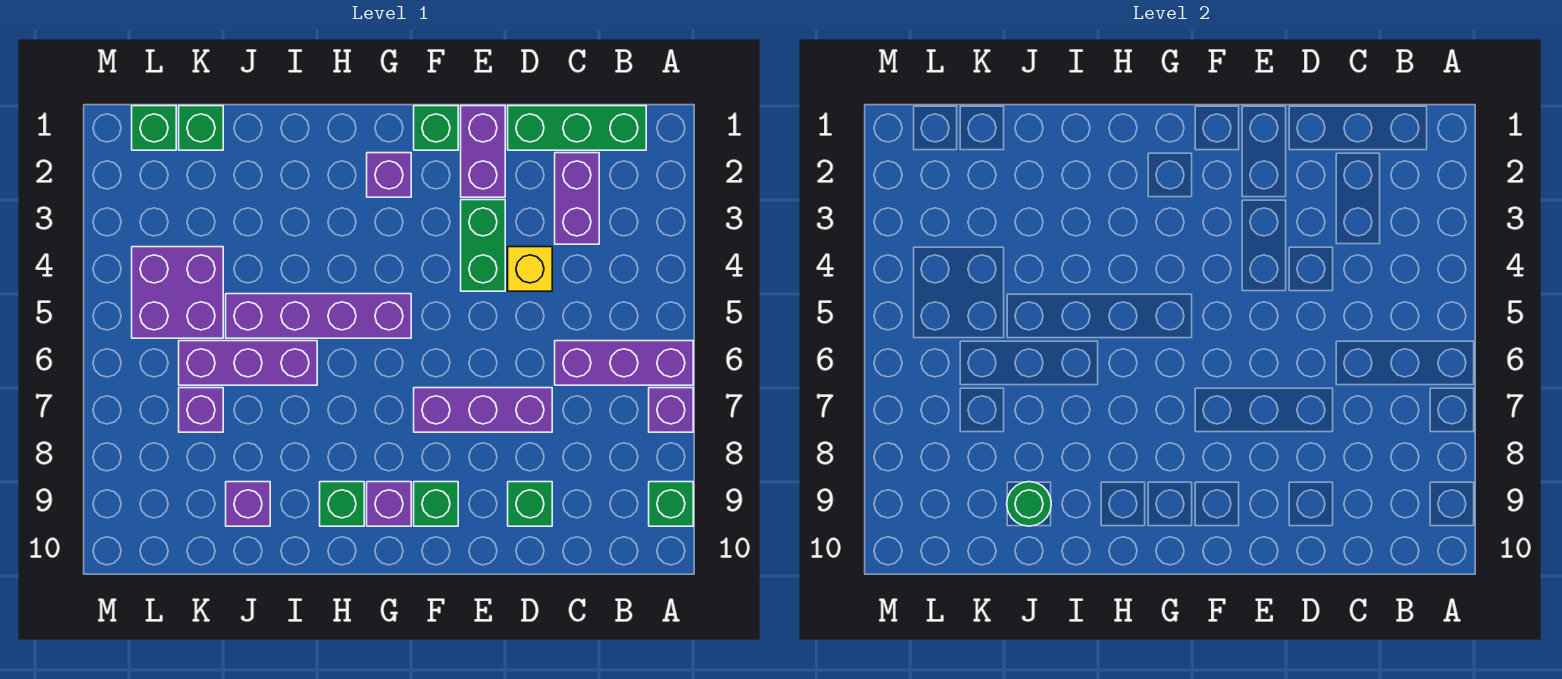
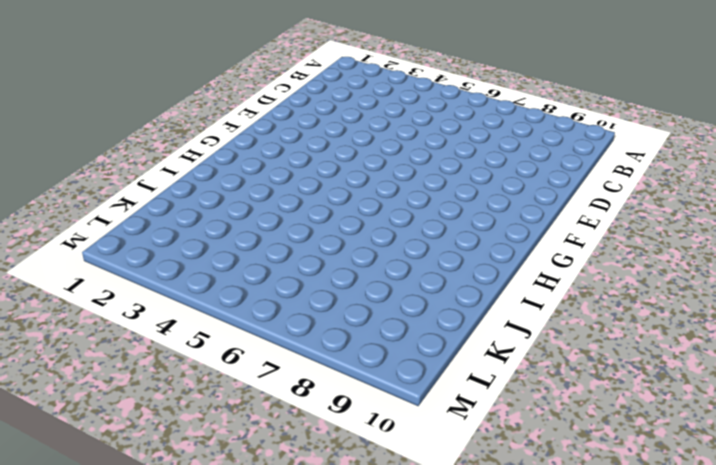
none -> purple brick A6:C6 level 1
none -> purple brick A7 level 1
none -> green brick A9 level 1

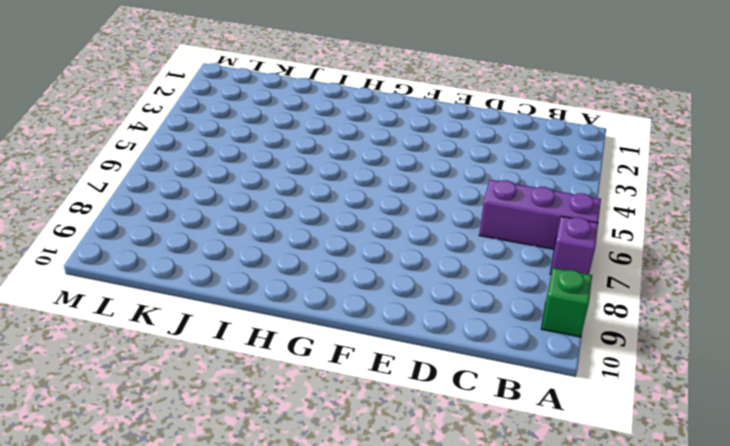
none -> green brick B1:D1 level 1
none -> purple brick C2:C3 level 1
none -> yellow brick D4 level 1

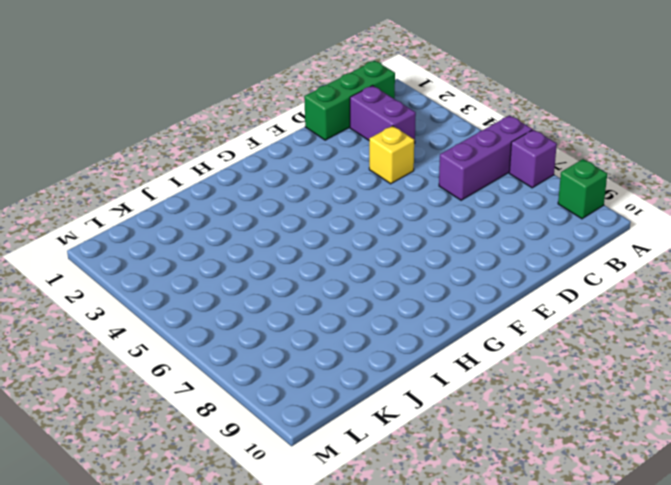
none -> purple brick D7:F7 level 1
none -> green brick D9 level 1
none -> purple brick E1:E2 level 1

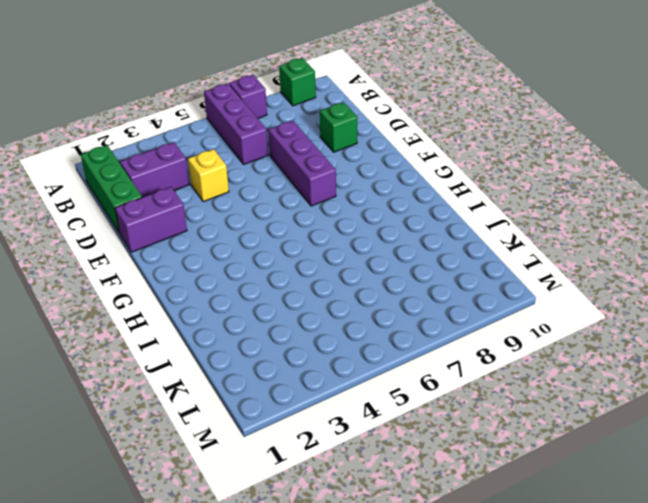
none -> green brick E3:E4 level 1
none -> green brick F1 level 1
none -> green brick F9 level 1

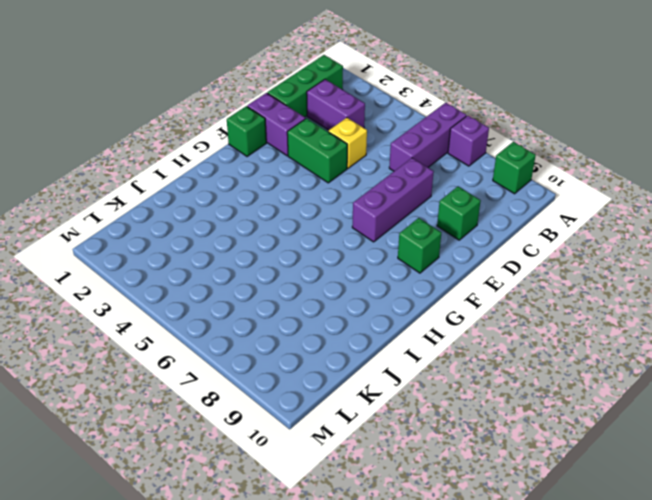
none -> purple brick G2 level 1
none -> purple brick G5:J5 level 1
none -> purple brick G9 level 1

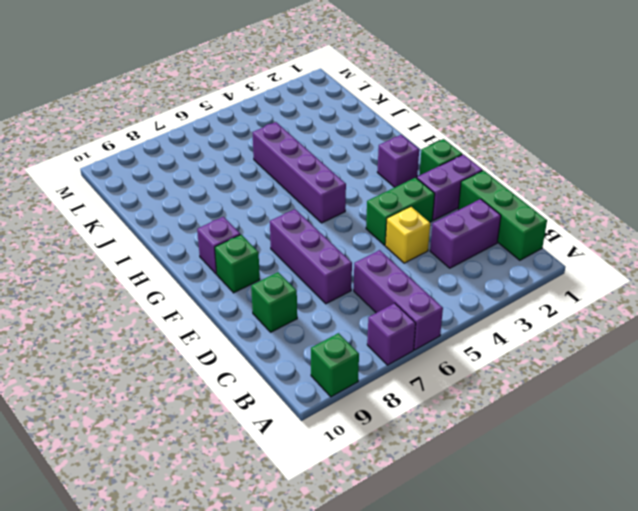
none -> green brick H9 level 1
none -> purple brick I6:K6 level 1
none -> purple brick J9 level 1

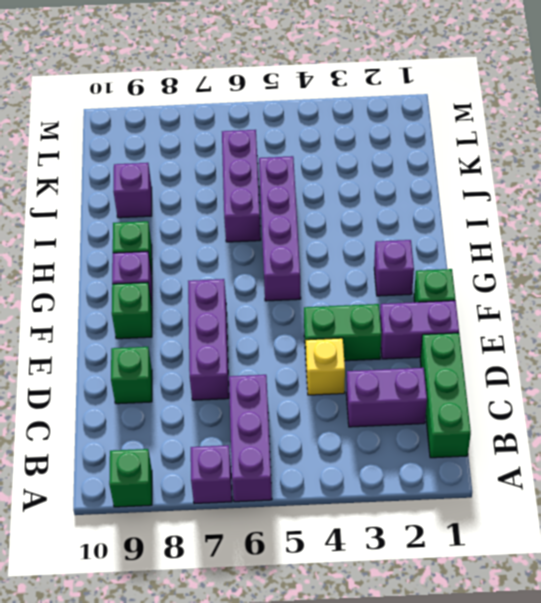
none -> green brick K1 level 1
none -> purple brick K4:L5 level 1
none -> purple brick K7 level 1

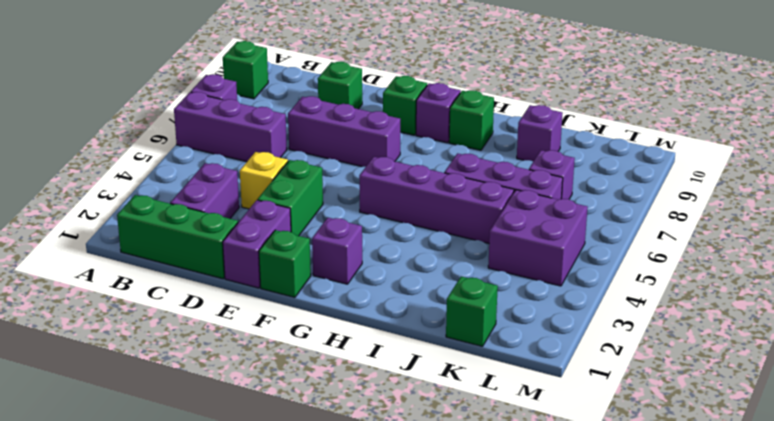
none -> green brick L1 level 1
none -> green round brick J9 level 2

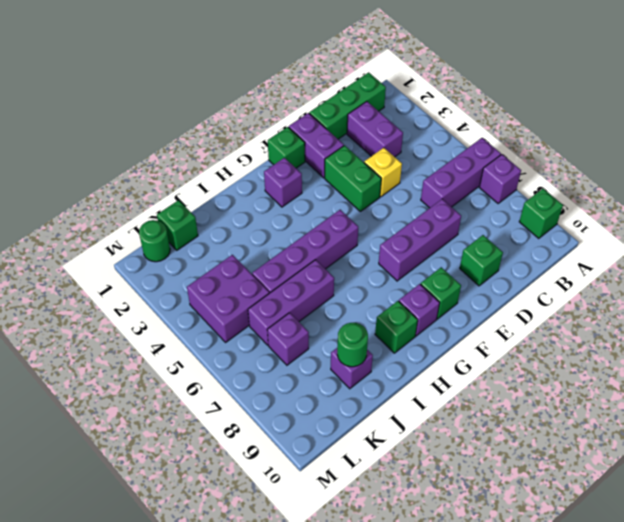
green round brick L1 level 1 -> green brick L1 level 1

